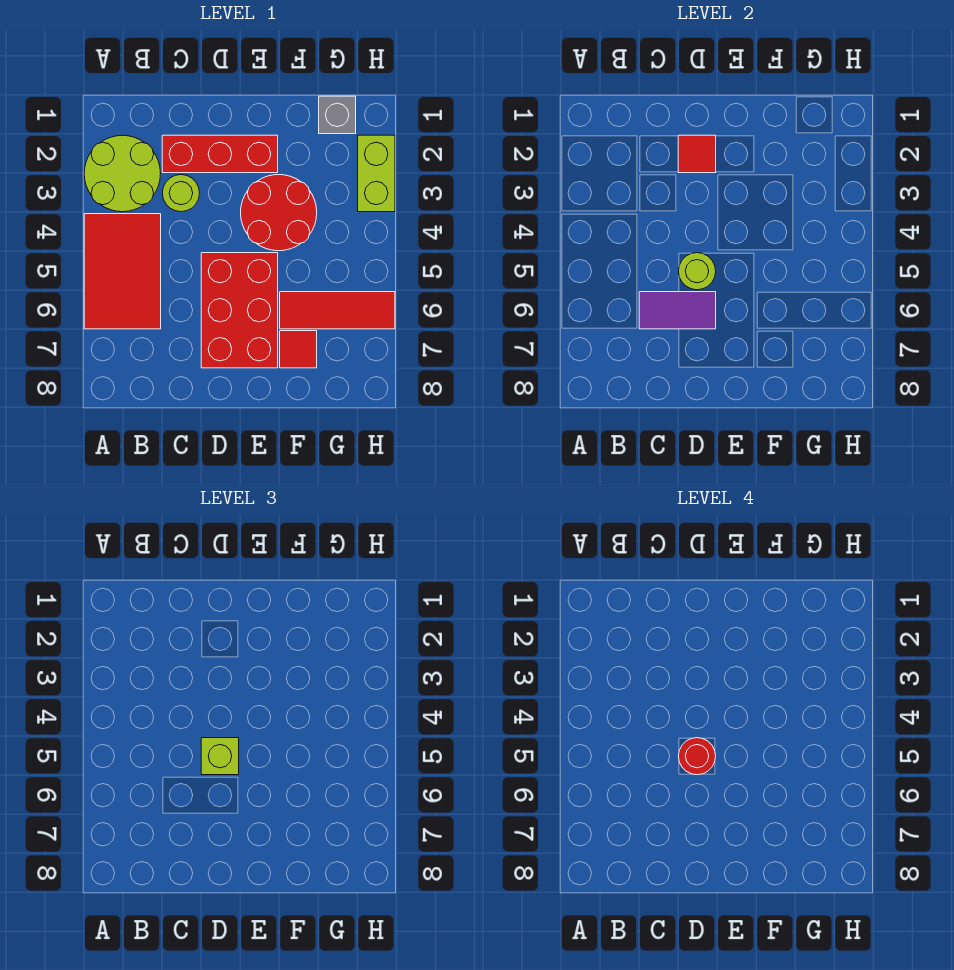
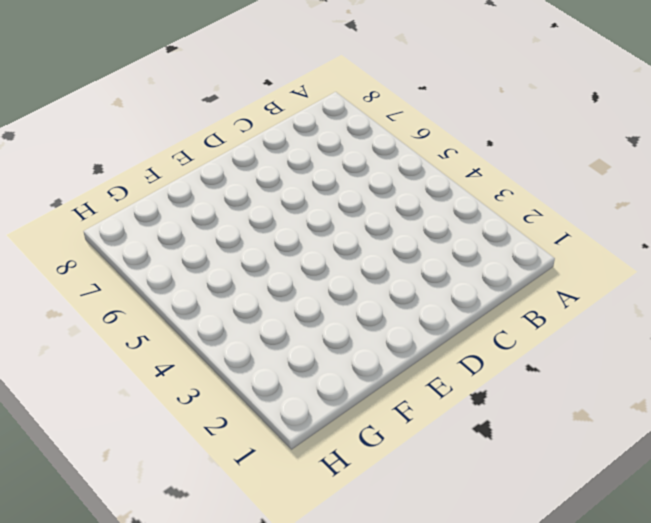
none -> lime round brick A2:B3 level 1
none -> red tile A4:B6 level 1
none -> red brick C2:E2 level 1

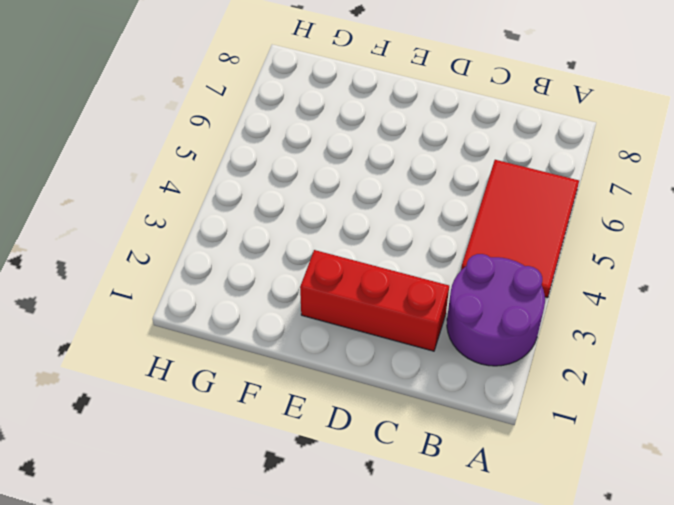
purple round brick A2:B3 level 1 -> lime round brick A2:B3 level 1
none -> lime round brick C3 level 1
none -> red brick D5:E7 level 1
none -> red round brick E3:F4 level 1

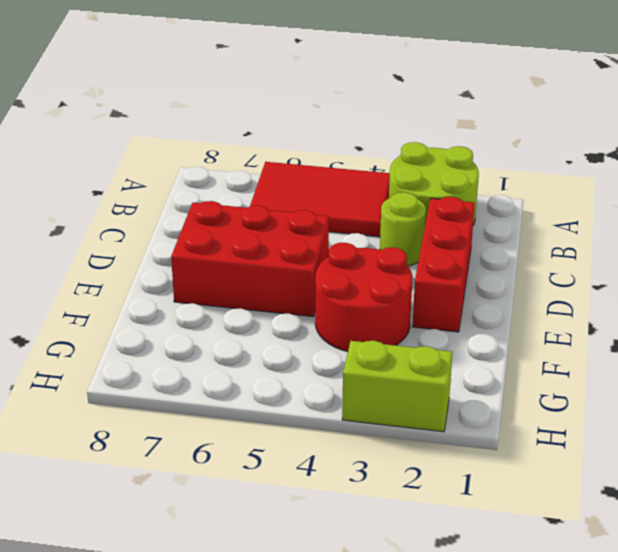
none -> red tile F6:H6 level 1
none -> red tile F7 level 1
none -> grey brick G1 level 1

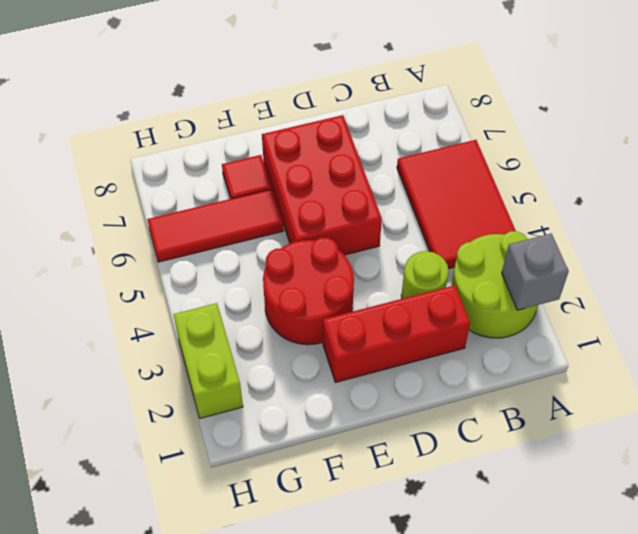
grey brick A2 level 2 -> grey brick G1 level 1
none -> purple tile C6:D6 level 2
none -> red tile D2 level 2
none -> lime round brick D5 level 2

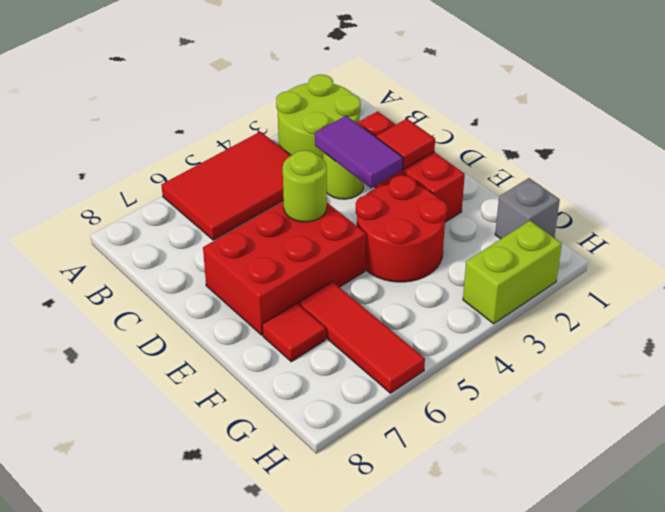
purple tile C3:D3 level 2 -> purple tile C6:D6 level 2
none -> lime brick D5 level 3
none -> red round brick D5 level 4

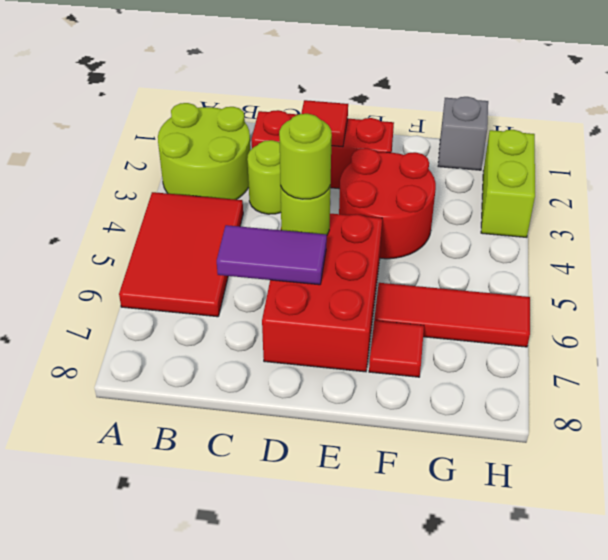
lime round brick D5 level 3 -> lime brick D5 level 3
none -> red round brick D5 level 4

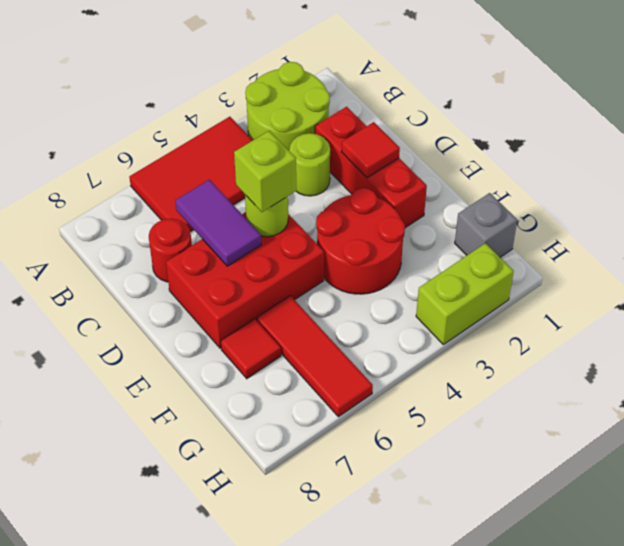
red round brick C7 level 1 -> red round brick D5 level 4

